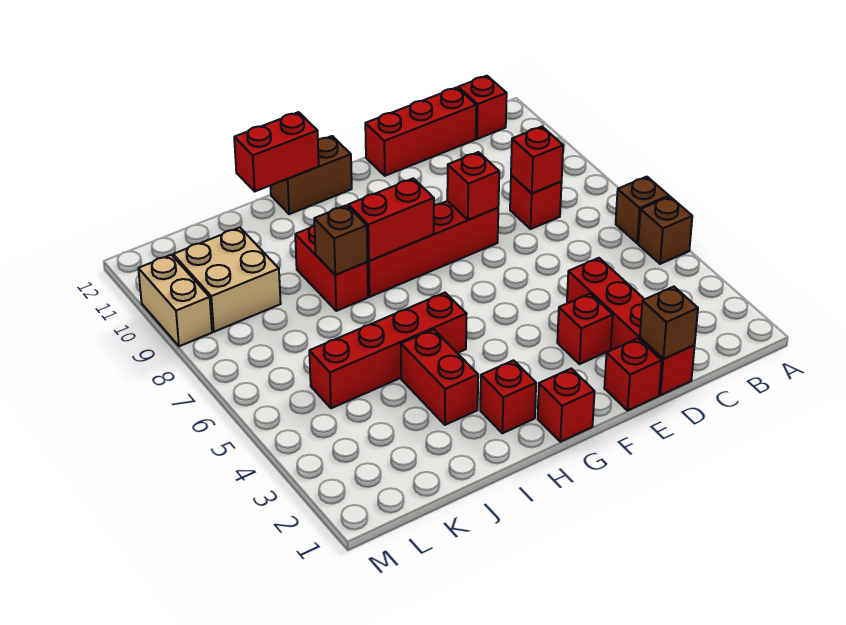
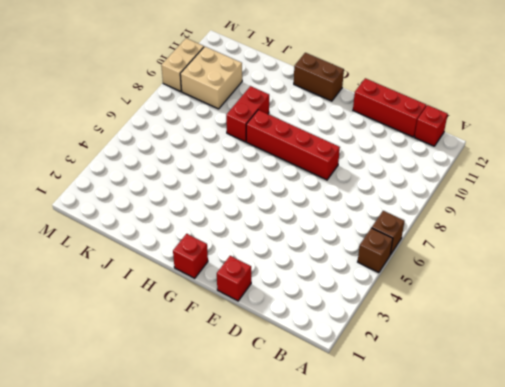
none -> red brick C8 level 1
none -> red brick D1:D4 level 1
none -> red brick E3 level 1

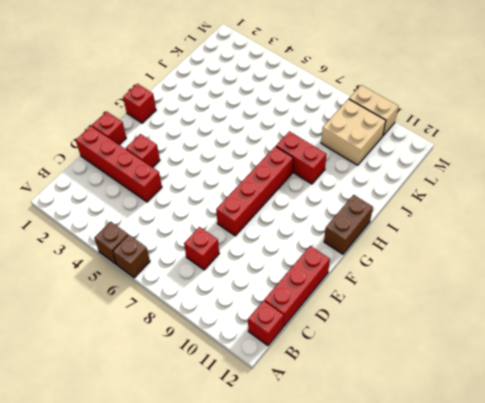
none -> red brick H2 level 1
none -> red brick H5:K5 level 1
none -> red brick I3:I4 level 1

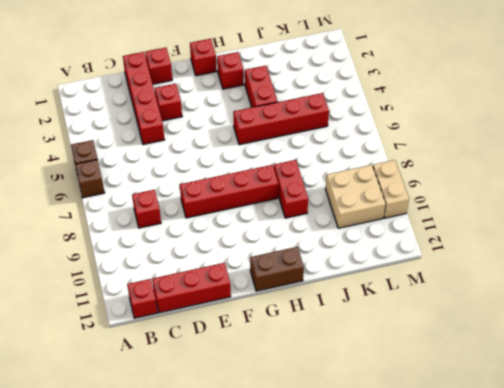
none -> red brick C8 level 2
none -> brown brick D1 level 2
none -> red brick E8 level 2

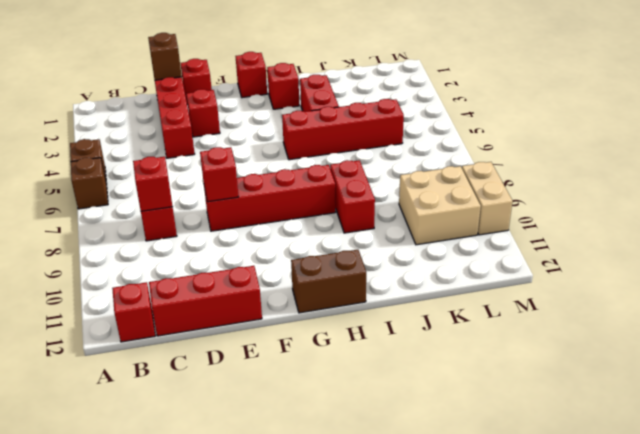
none -> red brick G8:H8 level 2
none -> red brick H12:I12 level 2
none -> brown brick I8 level 2

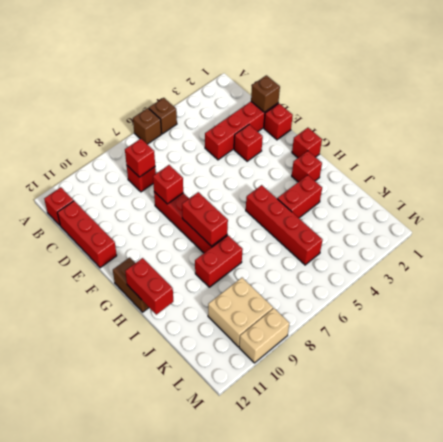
none -> brown brick I8 level 2

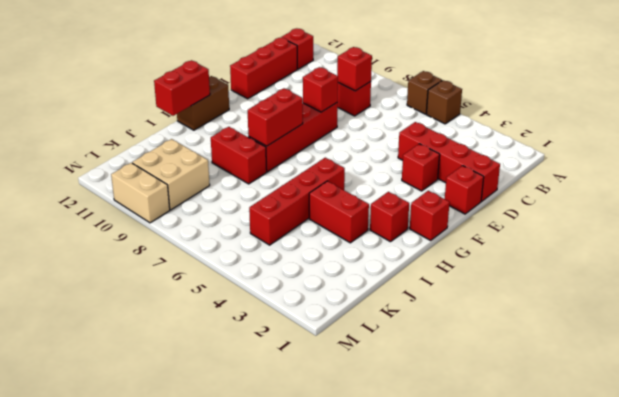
none -> brown brick D1 level 2
none -> brown brick I8 level 2

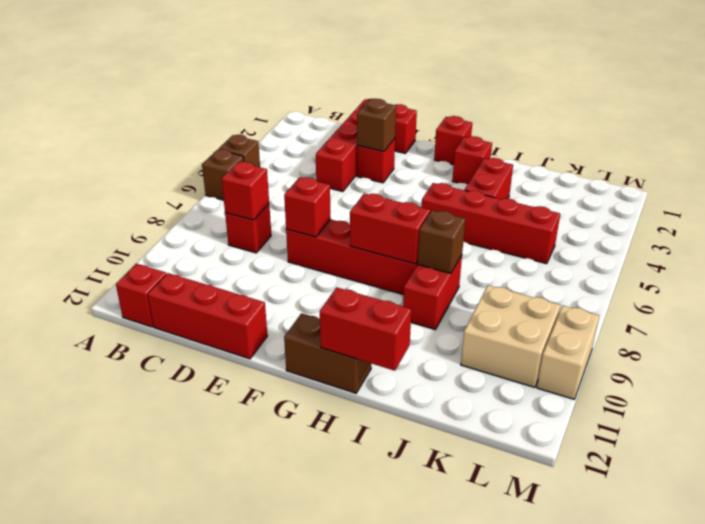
brown brick E3 level 2 -> brown brick D1 level 2

